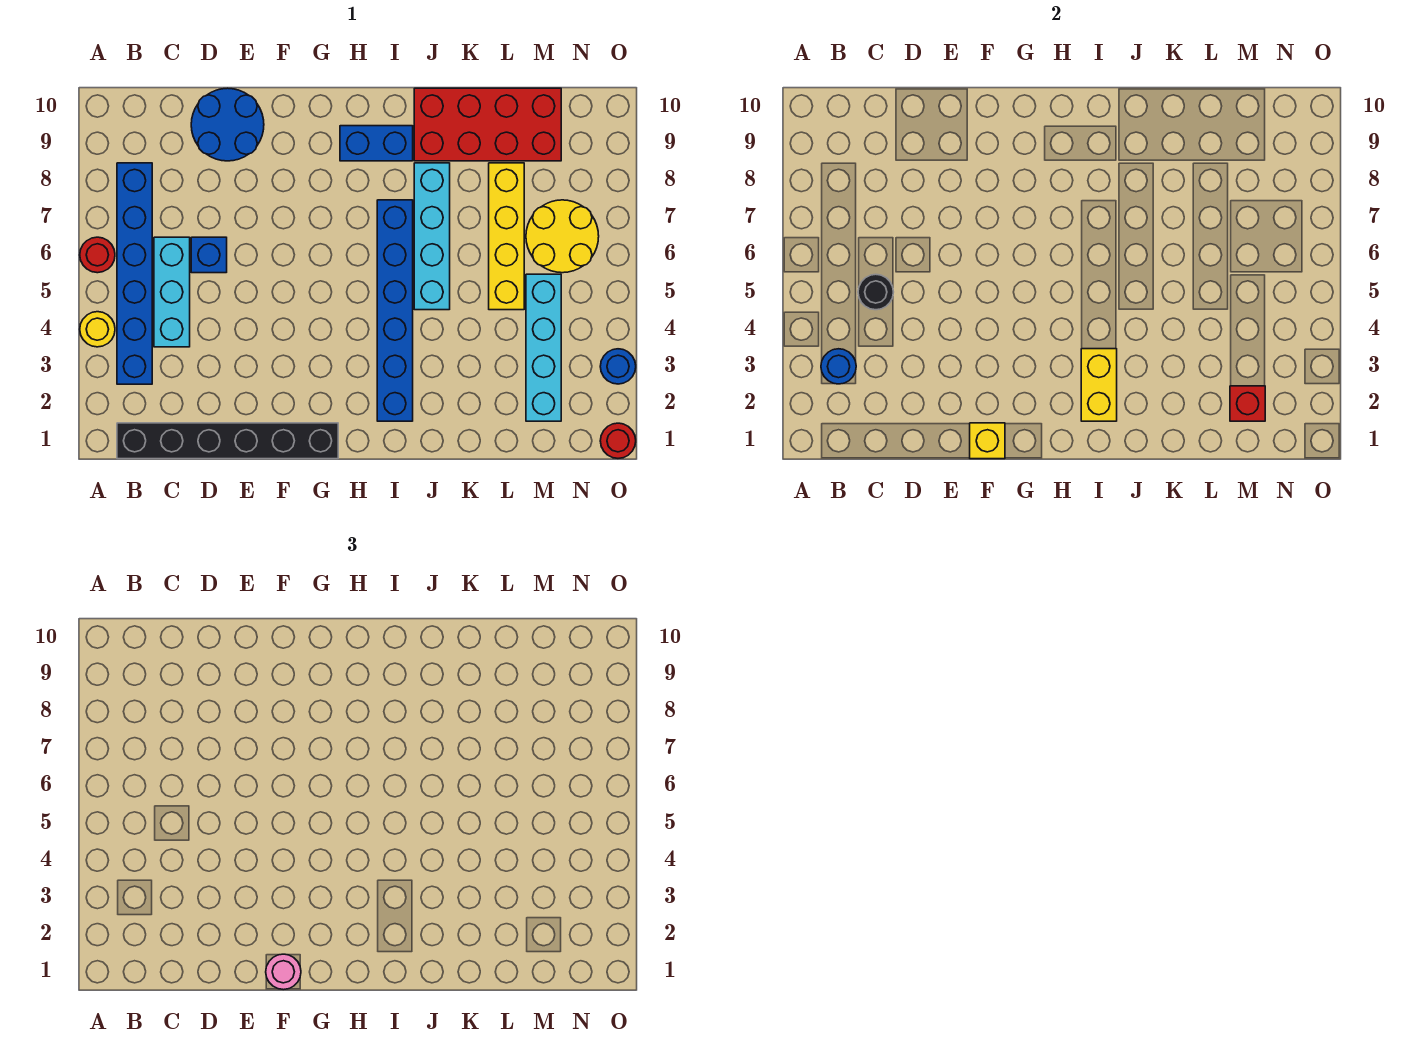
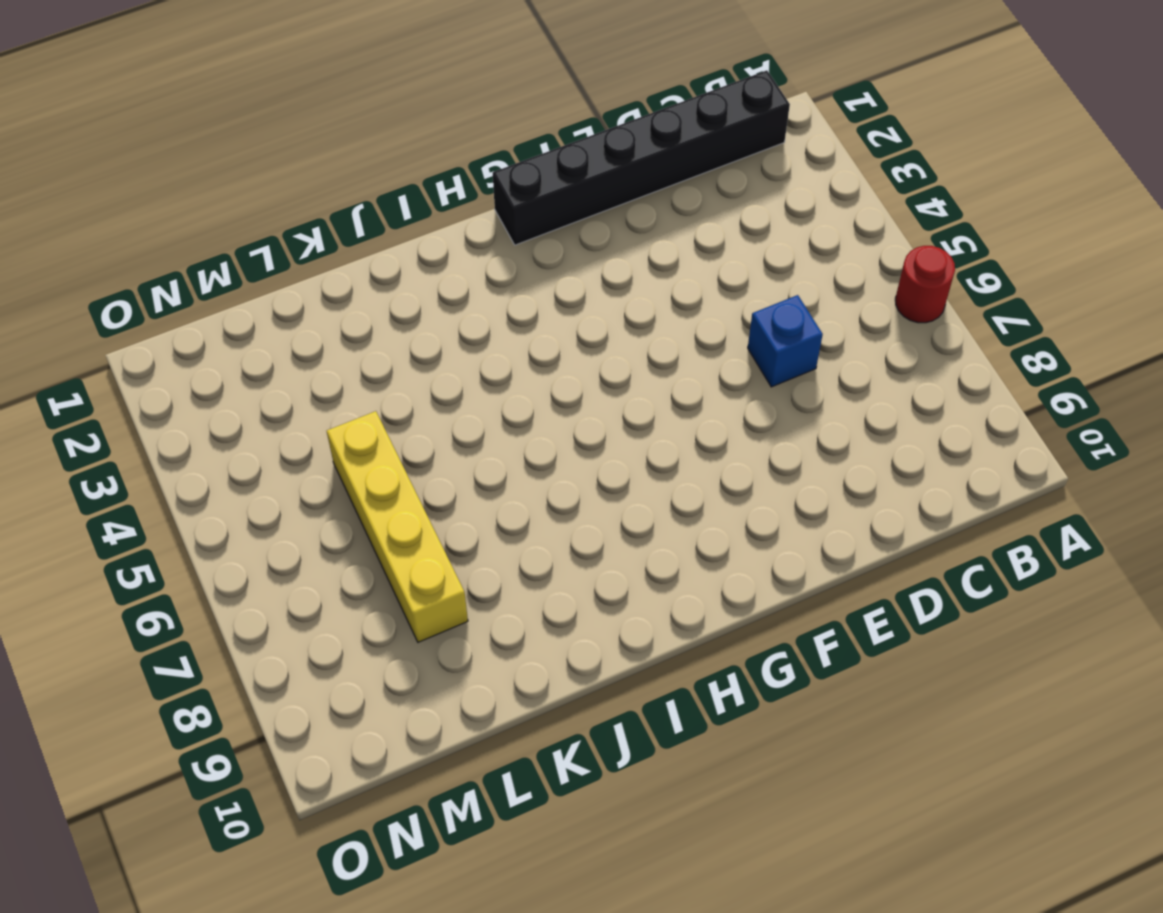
none -> yellow round brick A4 level 1
none -> blue brick B3:B8 level 1
none -> cyan brick C4:C6 level 1

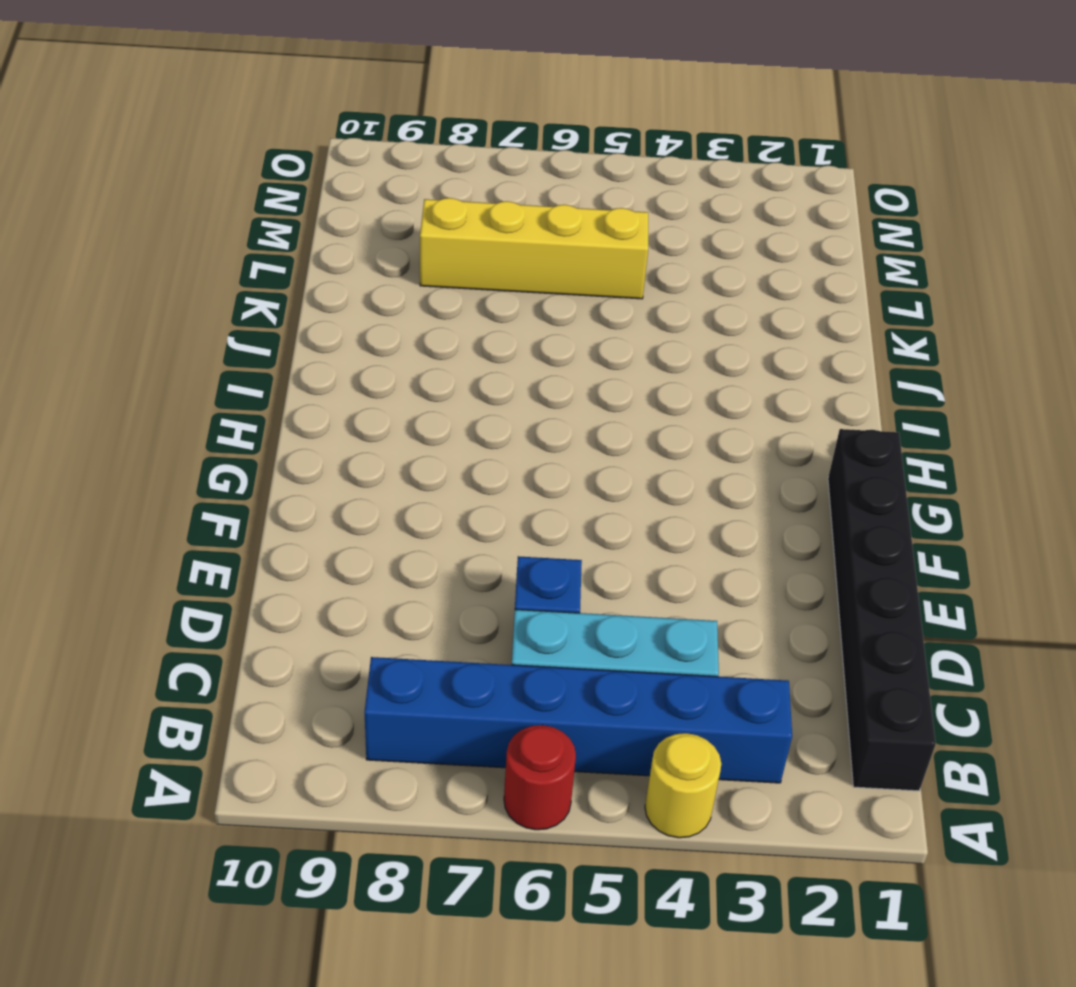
none -> blue round brick D9:E10 level 1
none -> blue brick H9:I9 level 1
none -> blue brick I2:I7 level 1

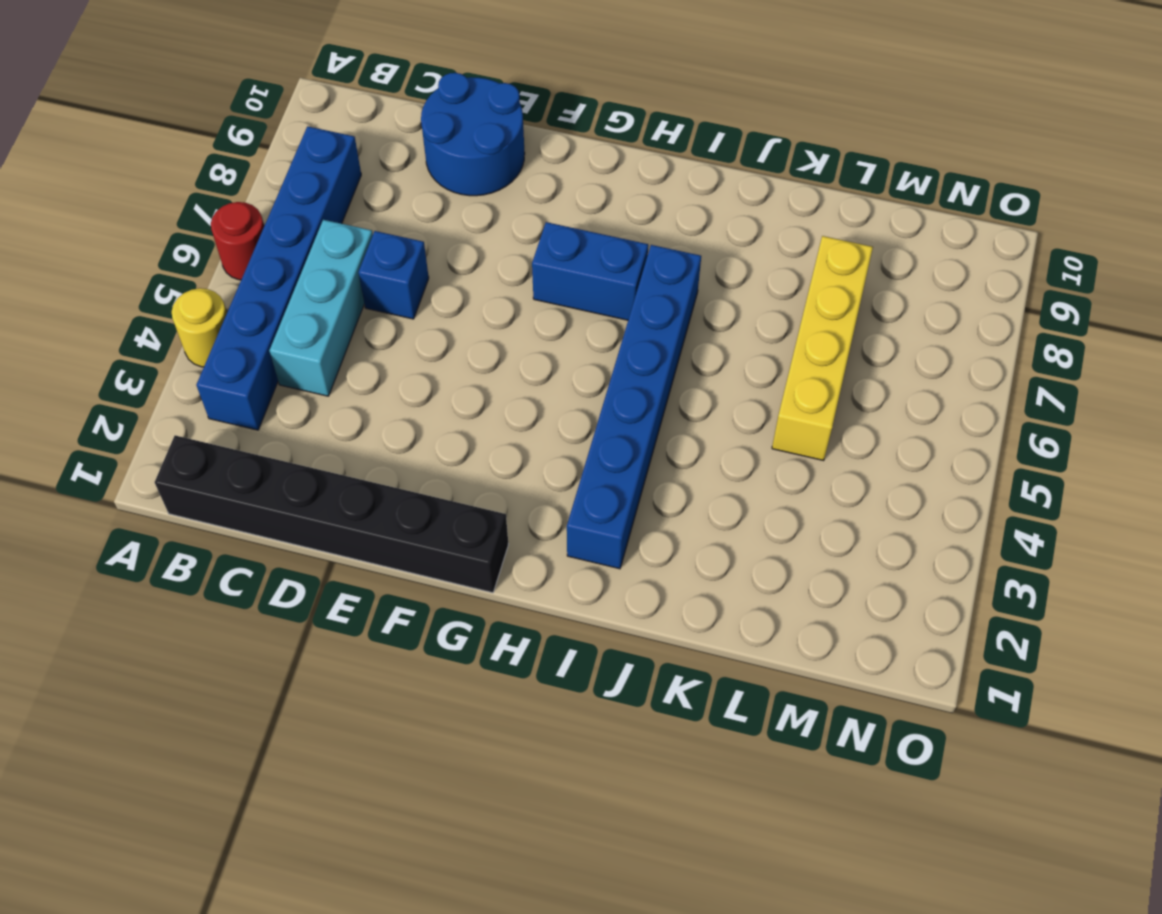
blue brick G7:H7 level 1 -> blue brick H9:I9 level 1
none -> cyan brick J5:J8 level 1
none -> red brick J9:M10 level 1
none -> cyan brick M2:M5 level 1

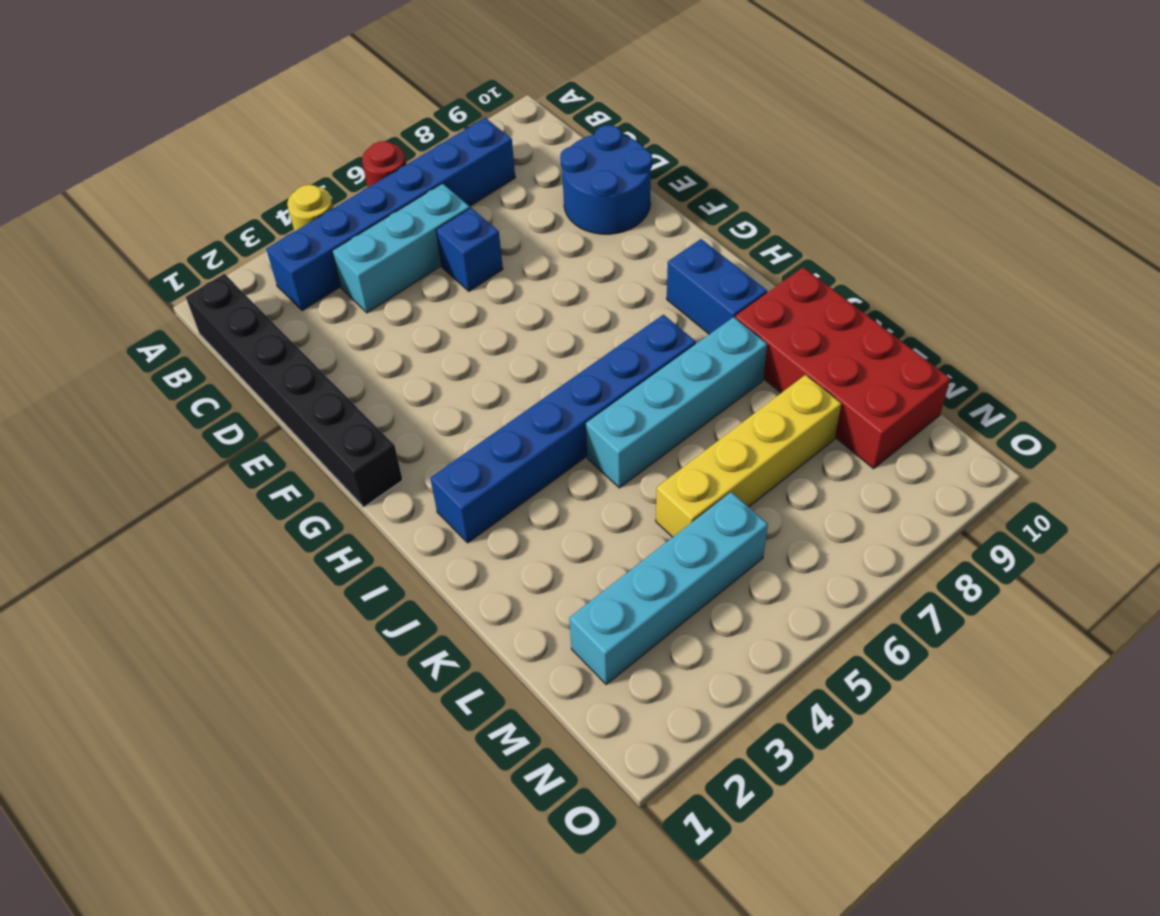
none -> yellow round brick M6:N7 level 1
none -> red round brick O1 level 1
none -> blue round brick O3 level 1

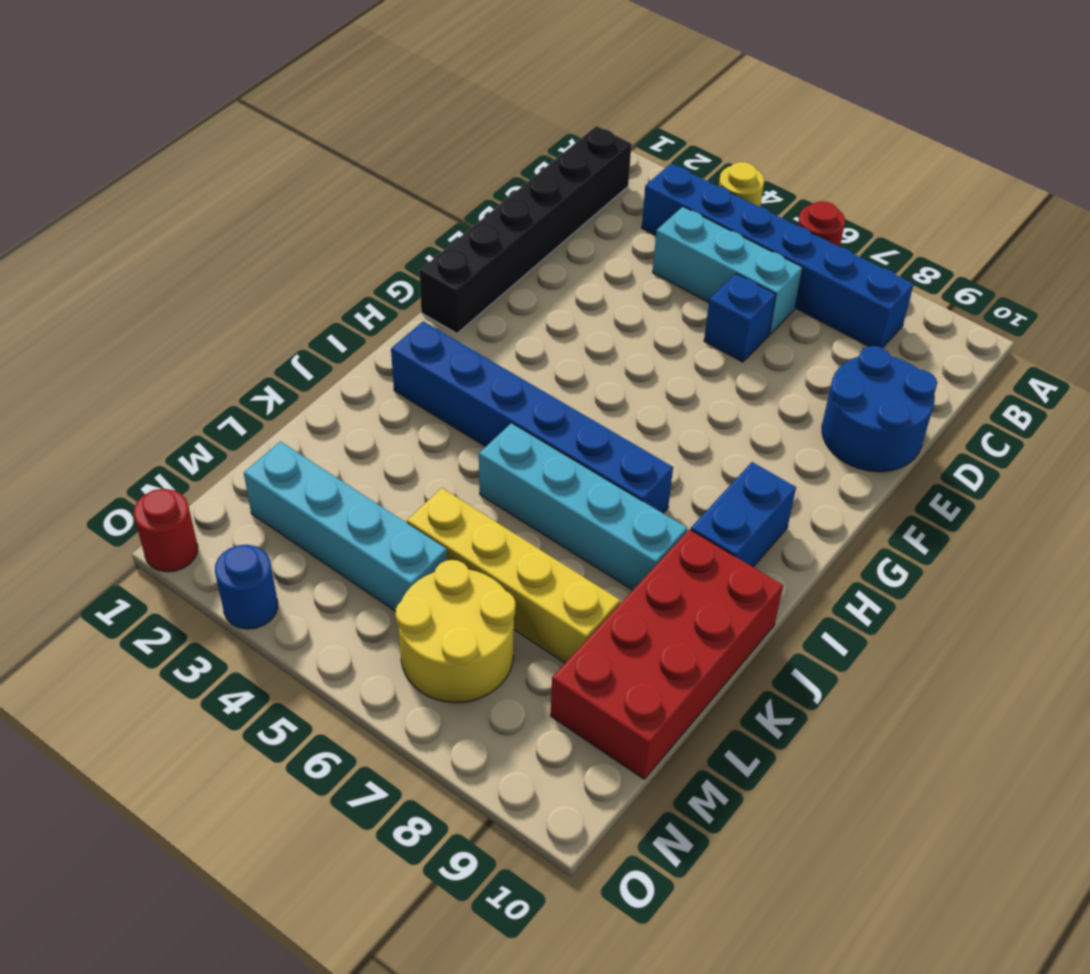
none -> blue round brick B3 level 2
none -> black round brick C5 level 2
none -> yellow brick F1 level 2

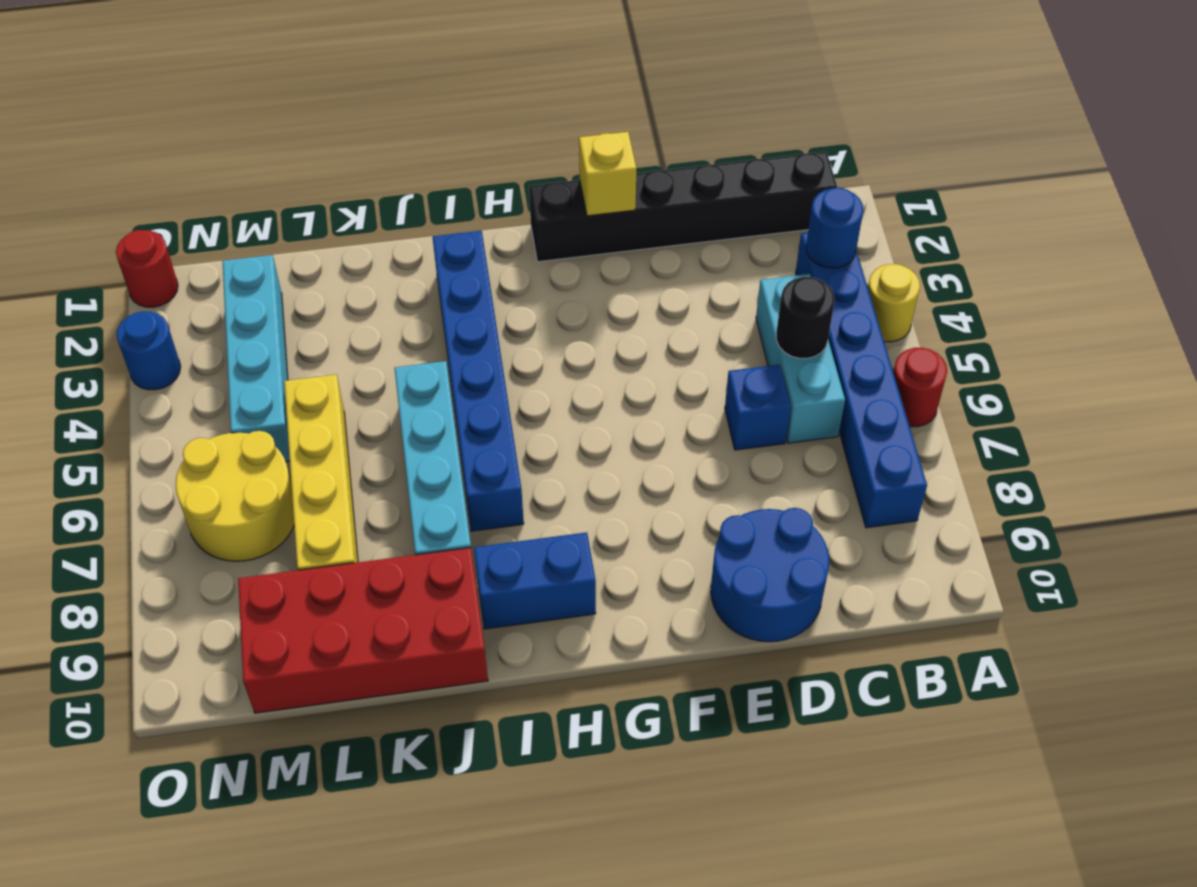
none -> yellow brick I2:I3 level 2
none -> red brick M2 level 2
none -> pink round brick F1 level 3

